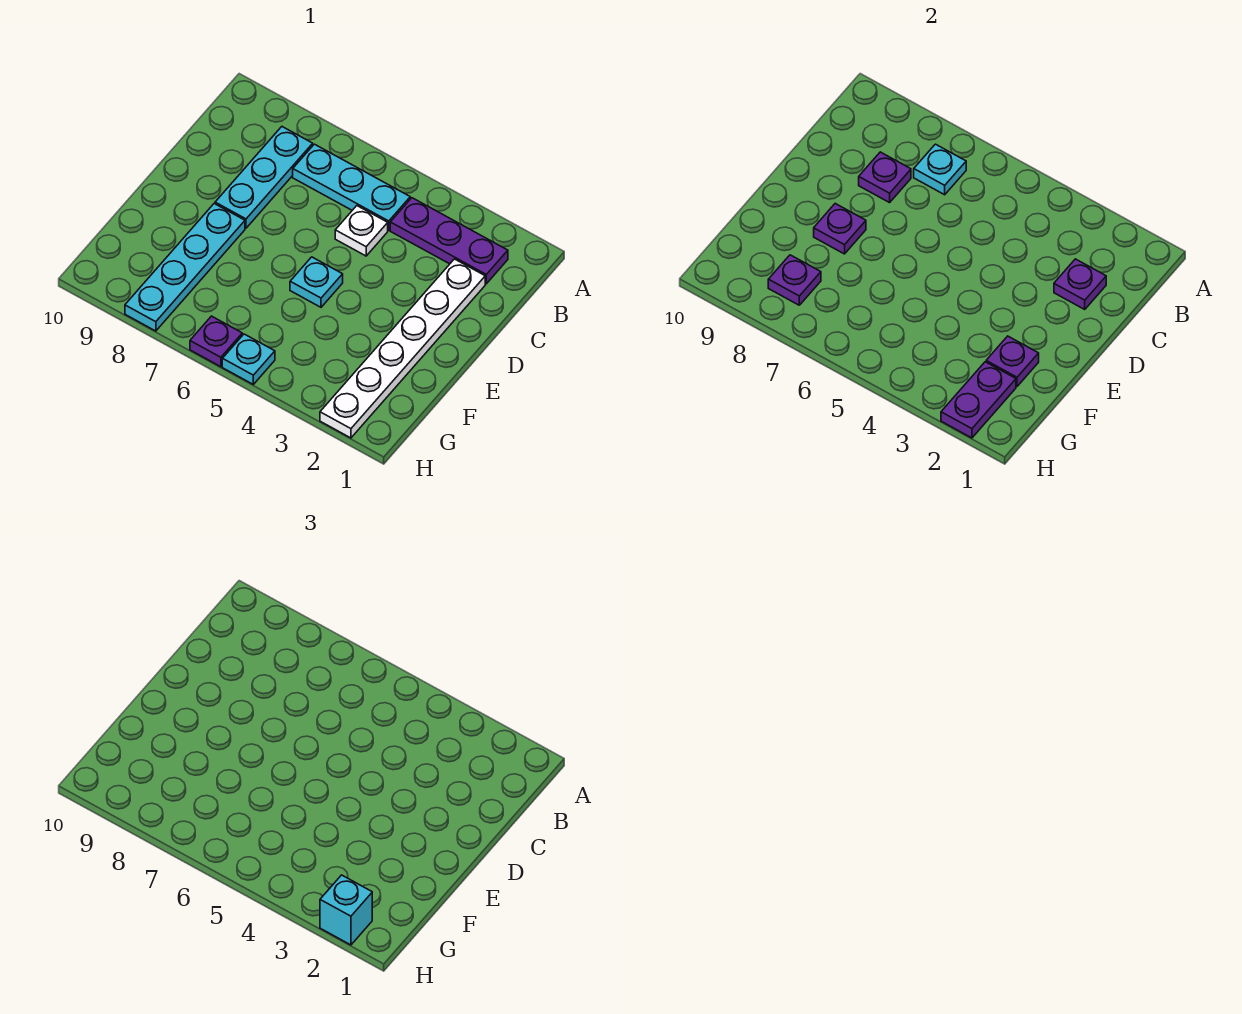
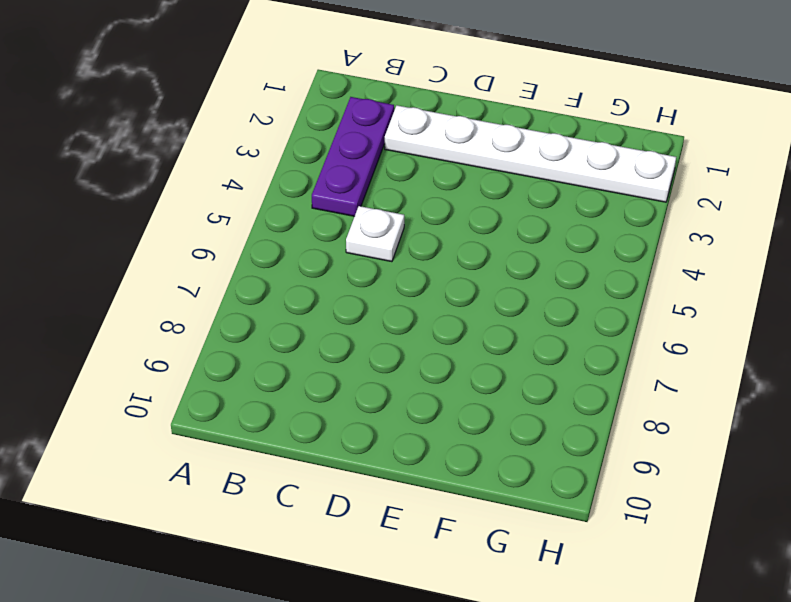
none -> cyan plate B5:B7 level 1
none -> cyan plate B8:D8 level 1
none -> cyan plate E5 level 1

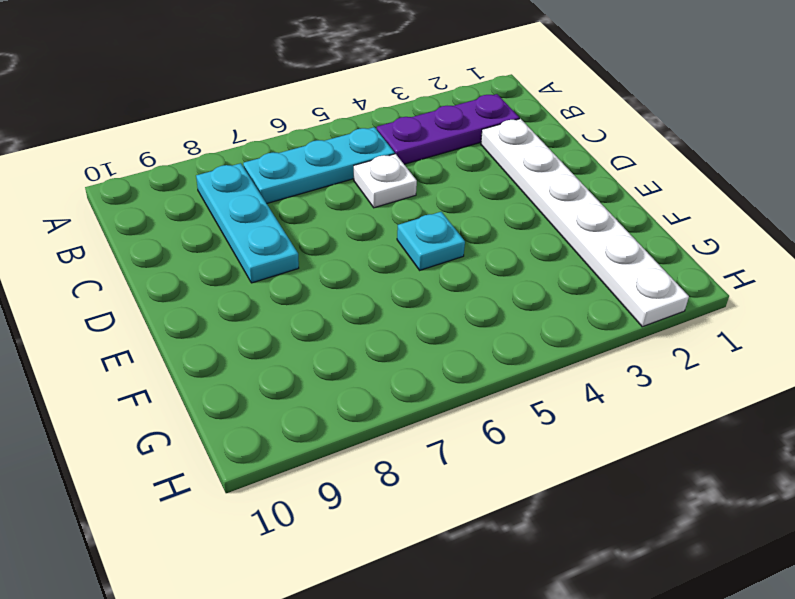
none -> cyan plate E8:H8 level 1
none -> cyan plate H5 level 1
none -> purple plate H6 level 1

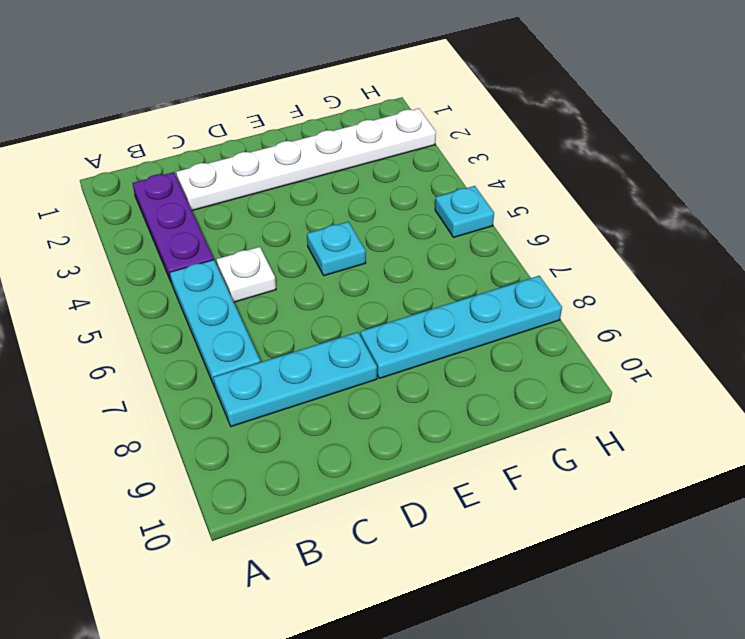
none -> purple plate H6 level 1
none -> cyan plate B7 level 2
none -> purple plate C2 level 2

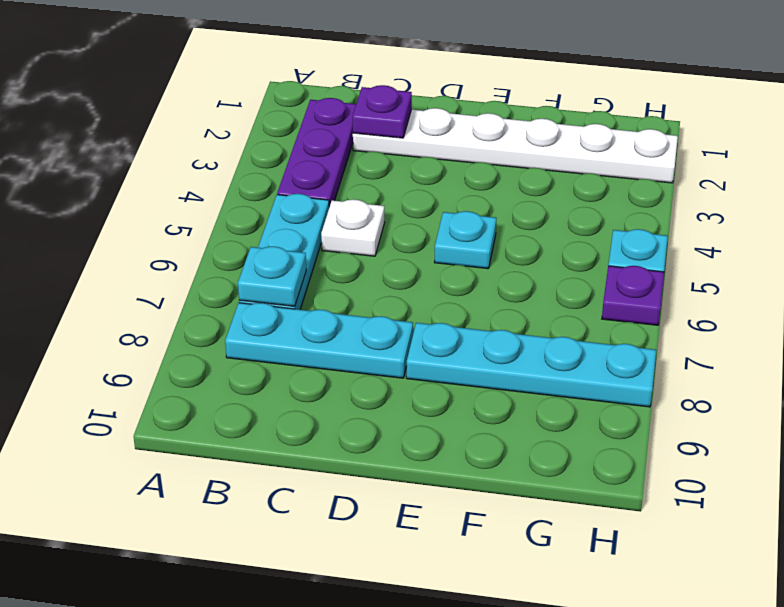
none -> purple plate C8 level 2
none -> purple plate E8 level 2
none -> purple plate F2 level 2

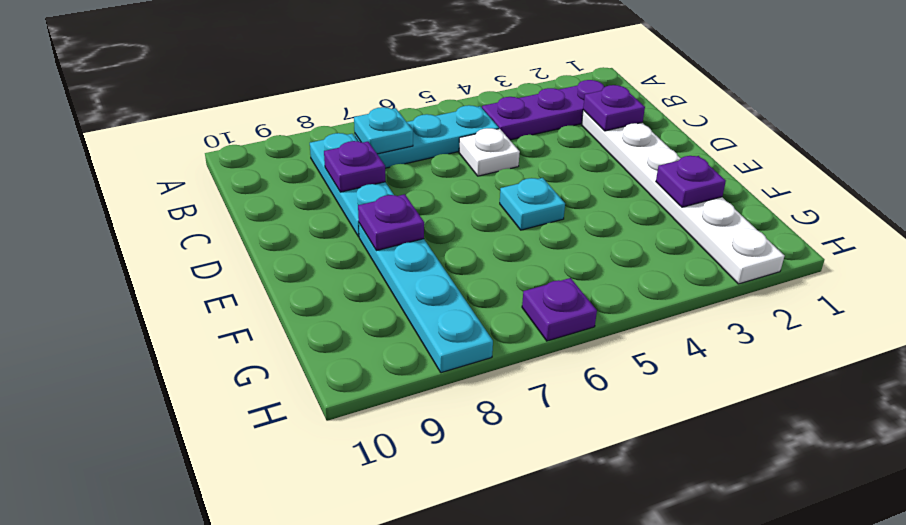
none -> cyan plate H5 level 1
none -> purple plate G2:H2 level 2
none -> purple plate G8 level 2

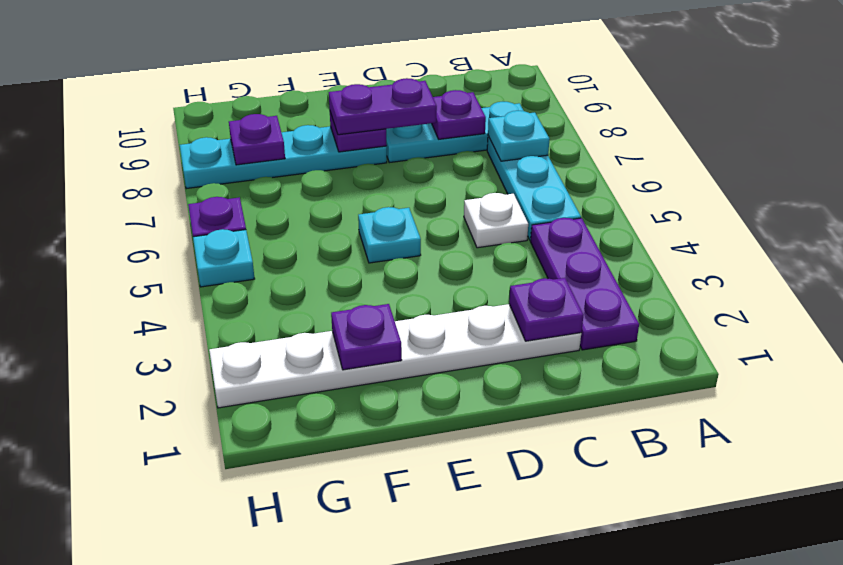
purple plate D8:E8 level 3 -> purple plate G2:H2 level 2
none -> cyan brick H2 level 3

